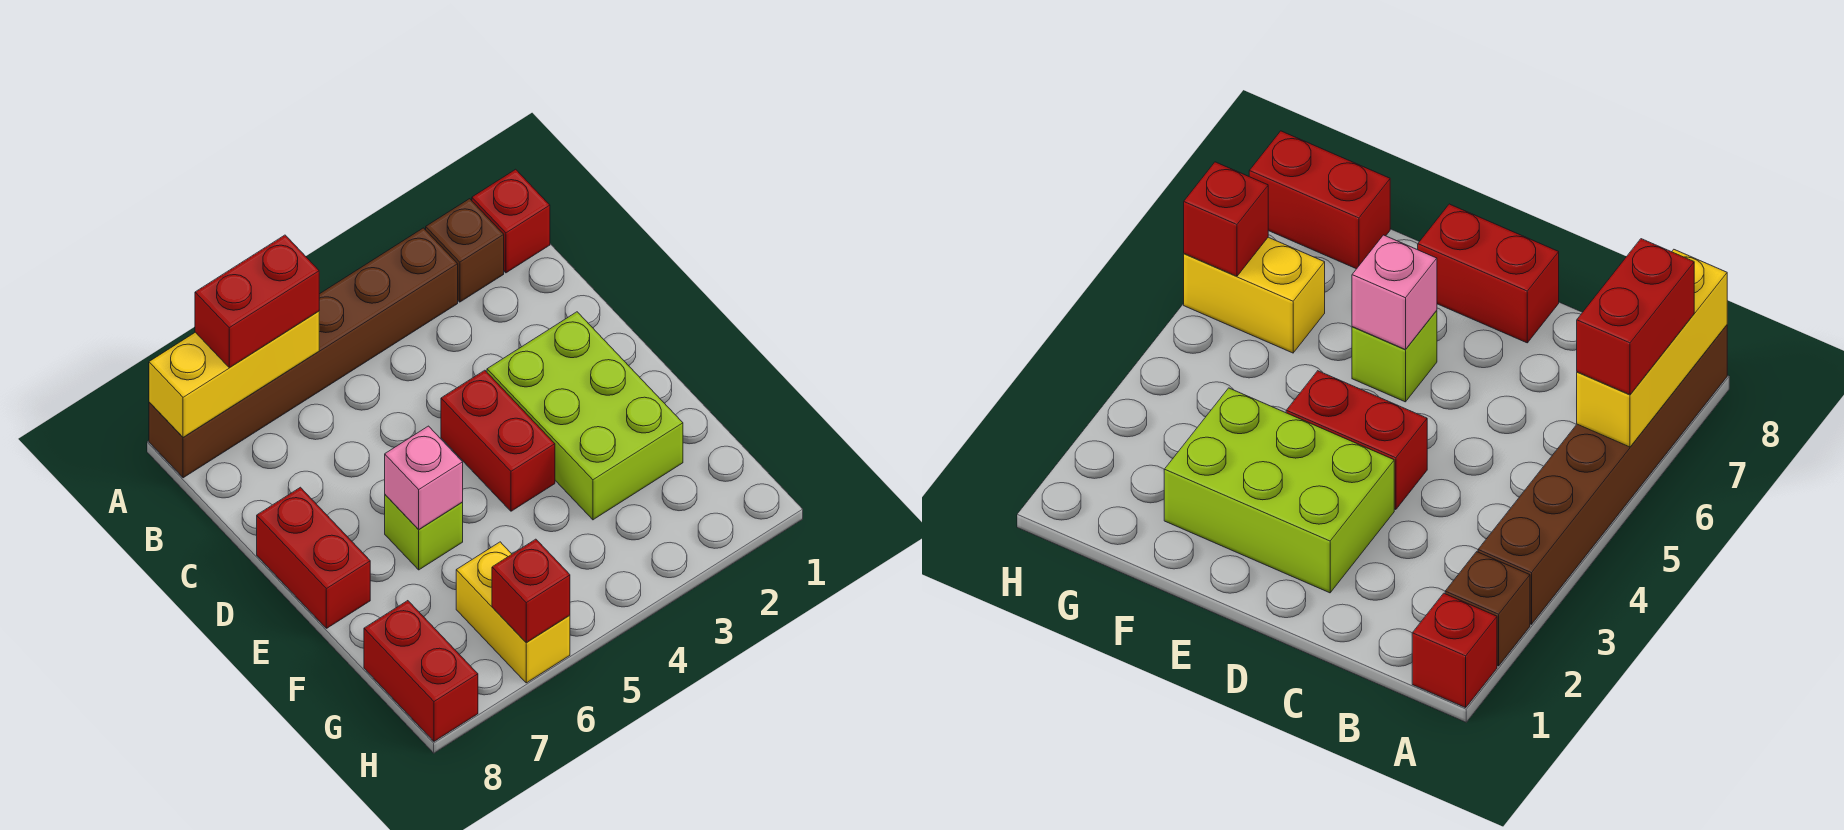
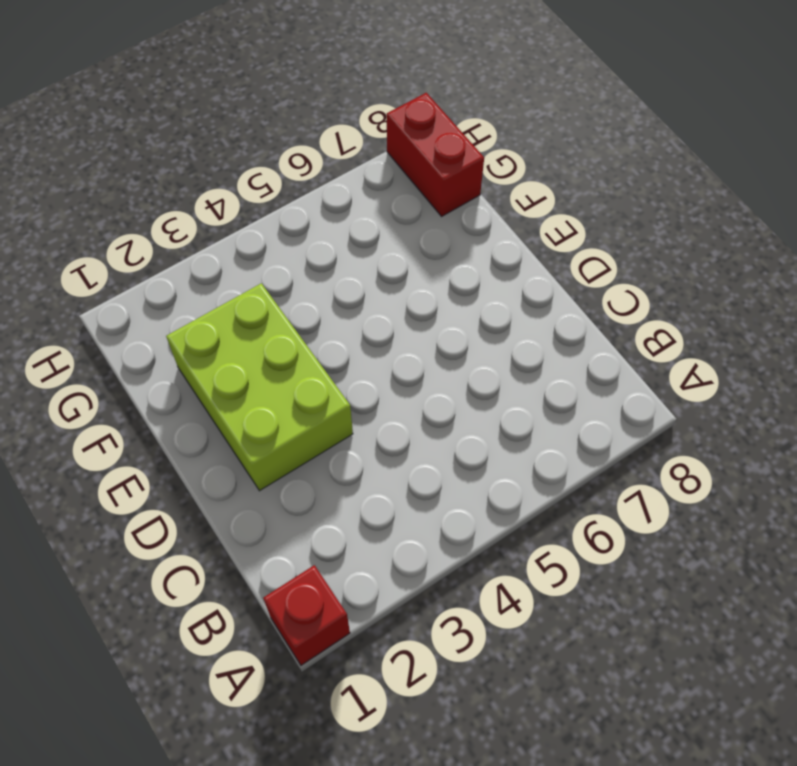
none -> brown brick A2 level 1
none -> brown brick A3:A8 level 1
none -> red brick D4:E4 level 1

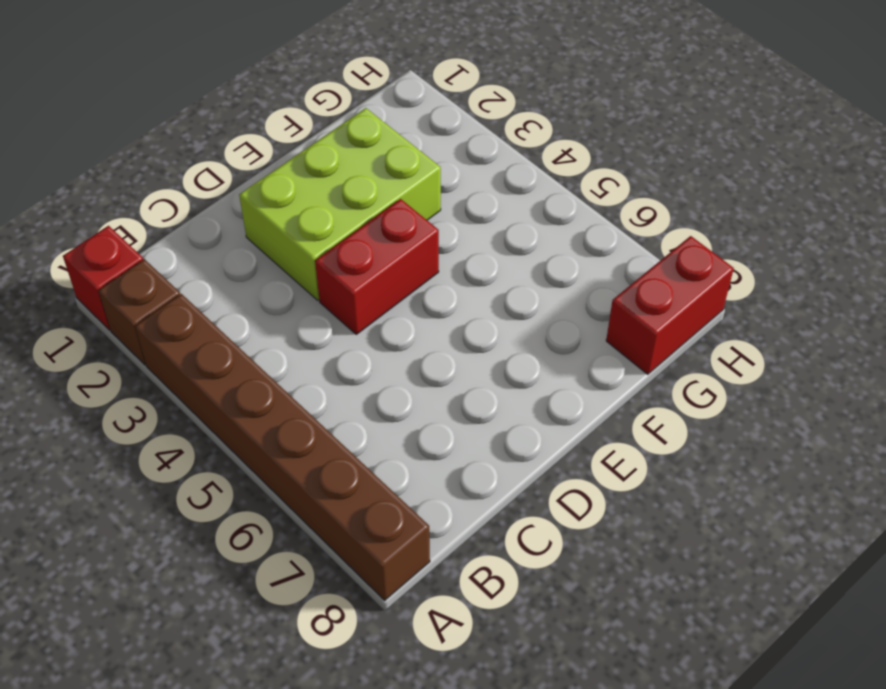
none -> red brick D8:E8 level 1
none -> lime brick E6 level 1
none -> yellow brick G6:H6 level 1

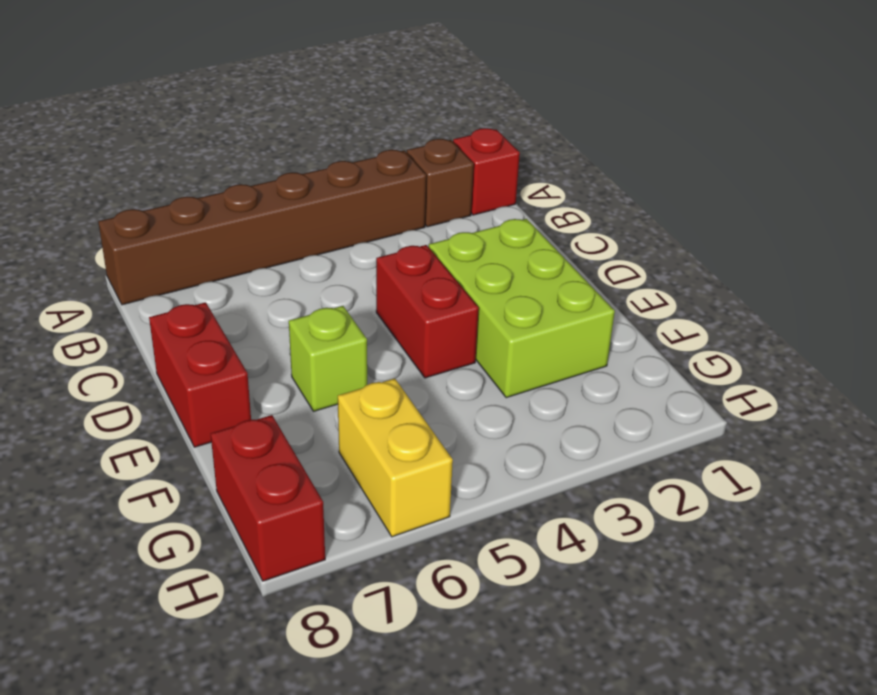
none -> yellow brick A6:A8 level 2
none -> pink brick E6 level 2
none -> red brick H6 level 2

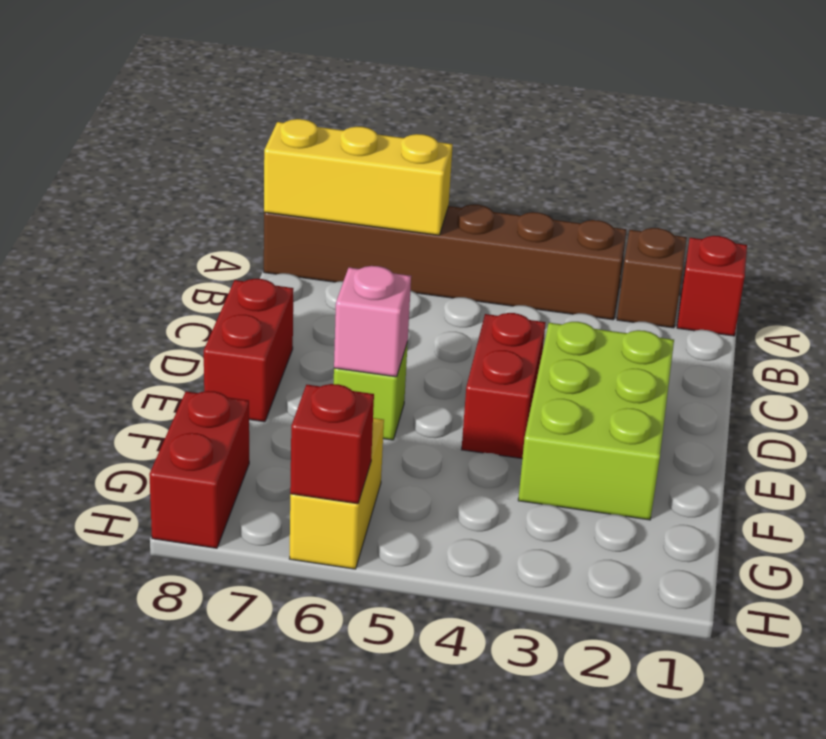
none -> red brick A6:A7 level 3

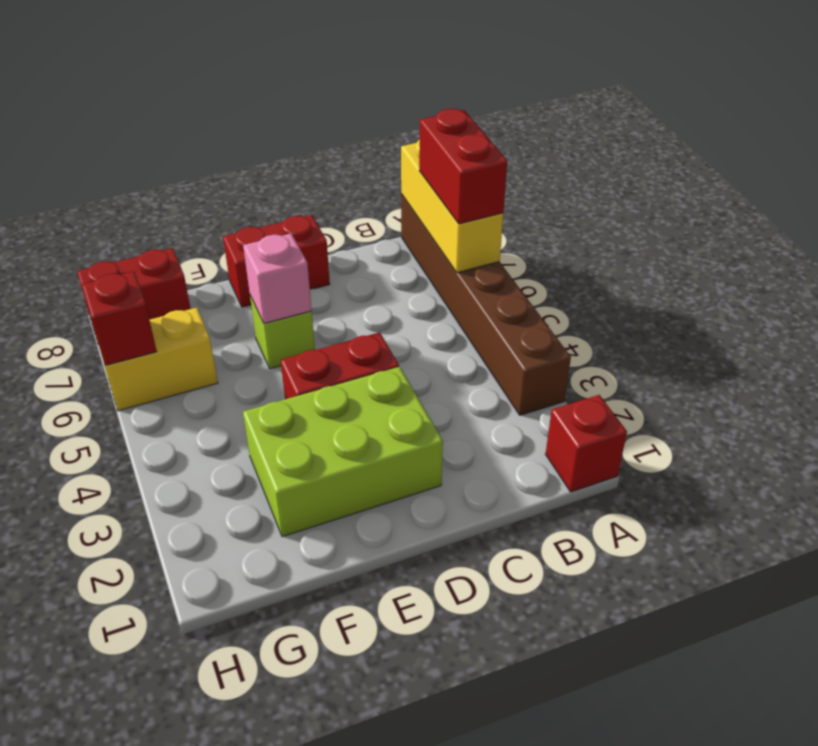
none -> brown brick A2 level 1

